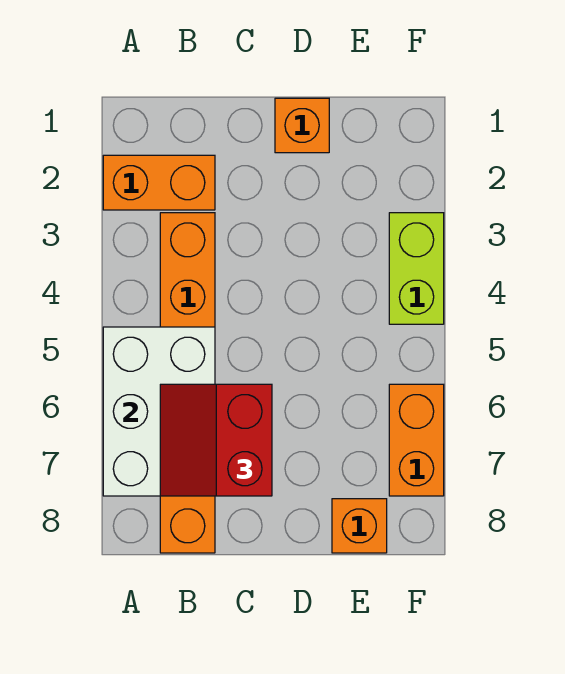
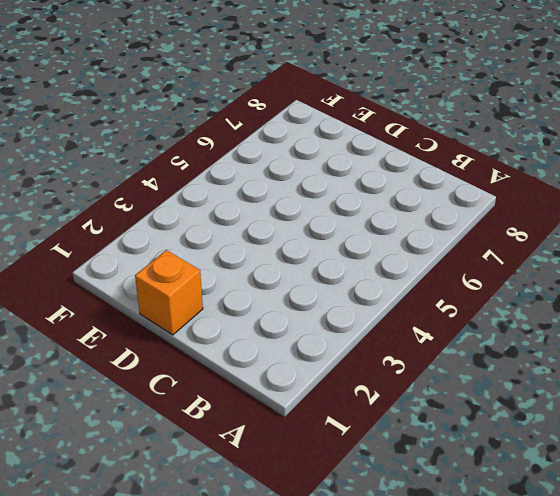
none -> orange brick A2:B2 level 1
none -> orange brick B3:B8 level 1

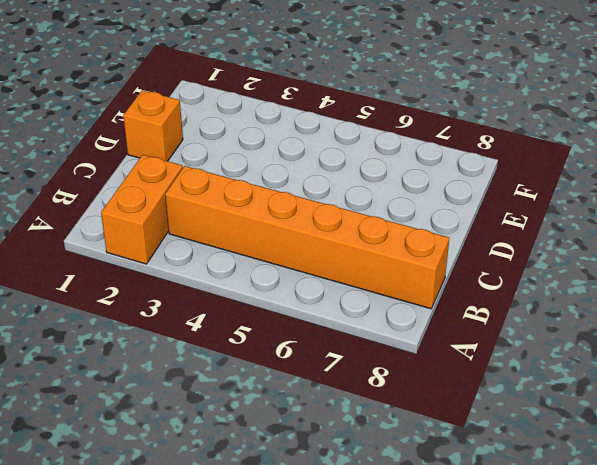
none -> orange brick E8 level 1
none -> lime brick F3:F4 level 1

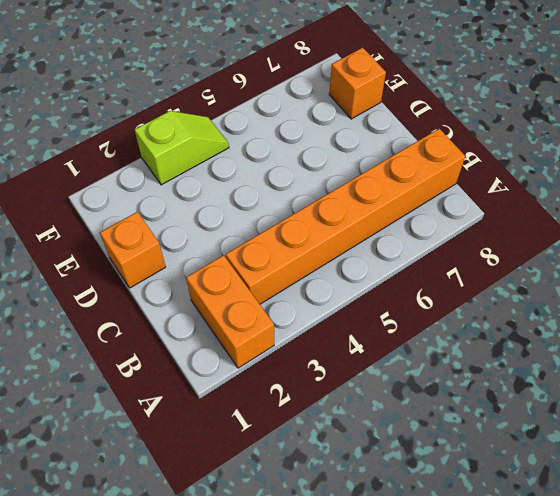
lime slope F3:F4 level 1 top 3 -> lime brick F3:F4 level 1
none -> orange brick F6:F7 level 1
none -> white brick A5:B7 level 2

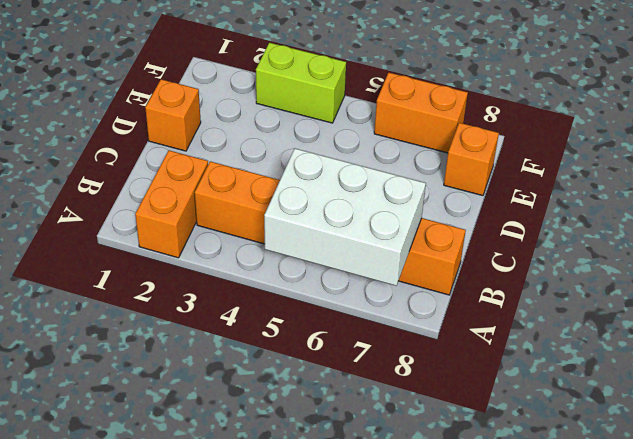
none -> red slope B6:C7 level 3 top C

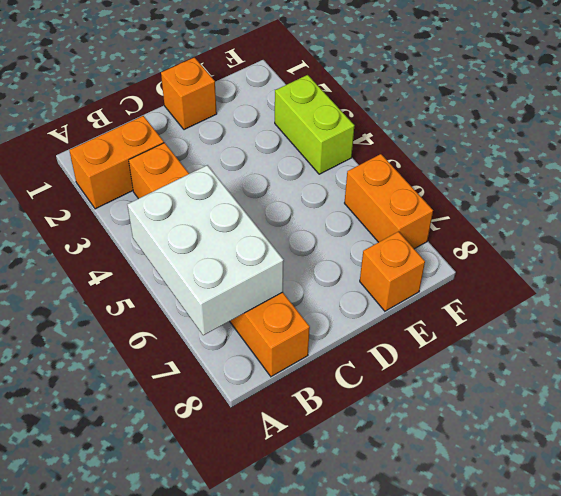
none -> red slope B6:C7 level 3 top C

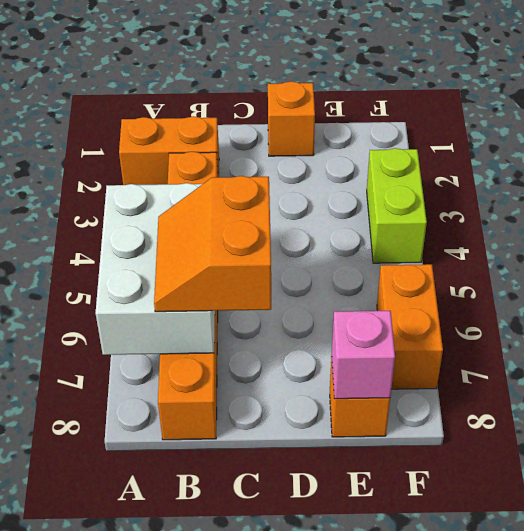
orange slope B6:C7 level 3 top C -> red slope B6:C7 level 3 top C
pink brick E8 level 2 -> none

